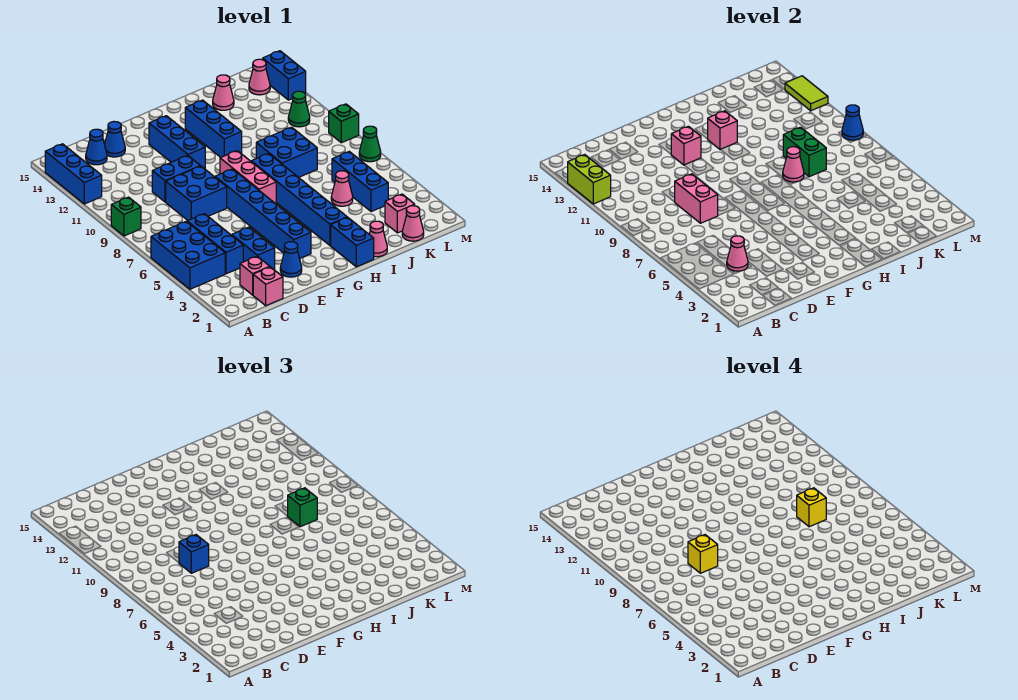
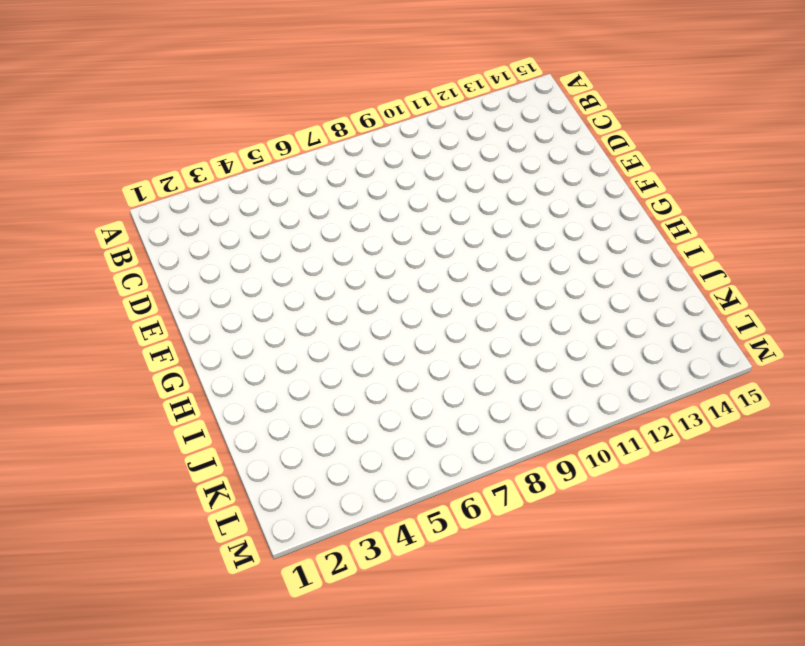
none -> blue brick A4:B6 level 1
none -> green brick A9 level 1
none -> blue brick A12:A14 level 1
none -> pink brick C1 level 1

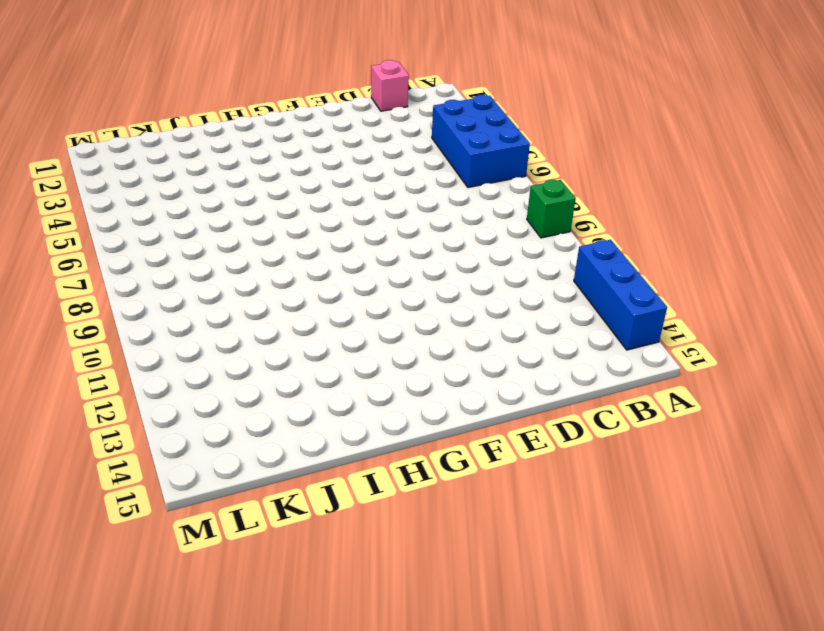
none -> pink brick C2 level 1
none -> blue brick C4:C6 level 1
none -> blue cone C14 level 1
none -> blue brick D3:D4 level 1

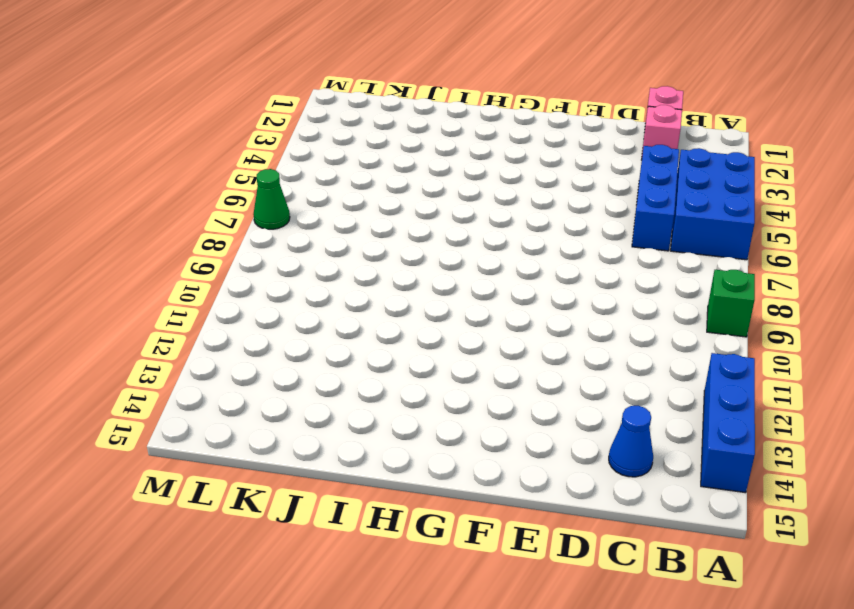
none -> blue brick D3:D4 level 1
none -> blue brick D8:E9 level 1
none -> blue brick D10:E10 level 1
none -> blue cone D14 level 1

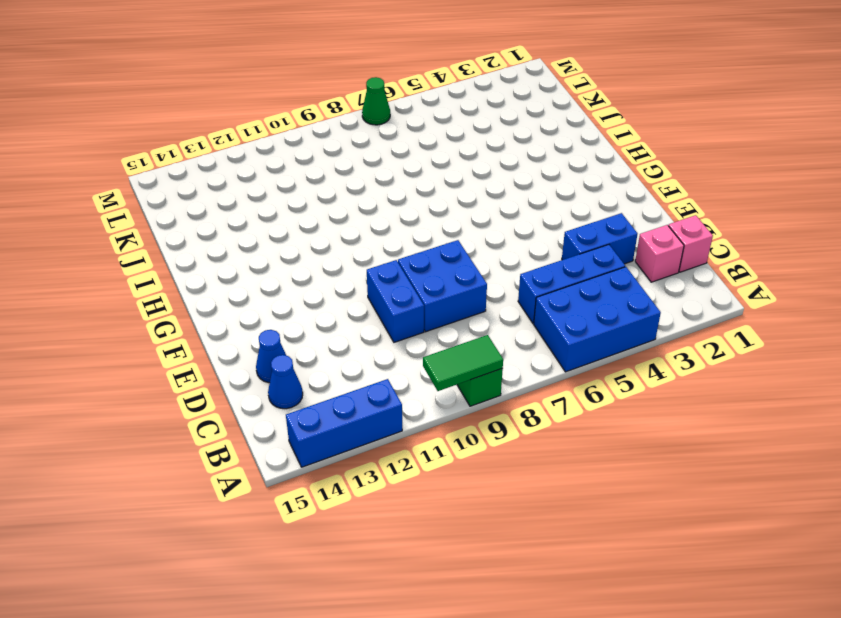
green tile A9:A10 level 2 -> none
none -> blue cone E2 level 1
none -> blue brick F3:F8 level 1
none -> blue brick F11:F13 level 1
none -> pink brick G7:G9 level 1

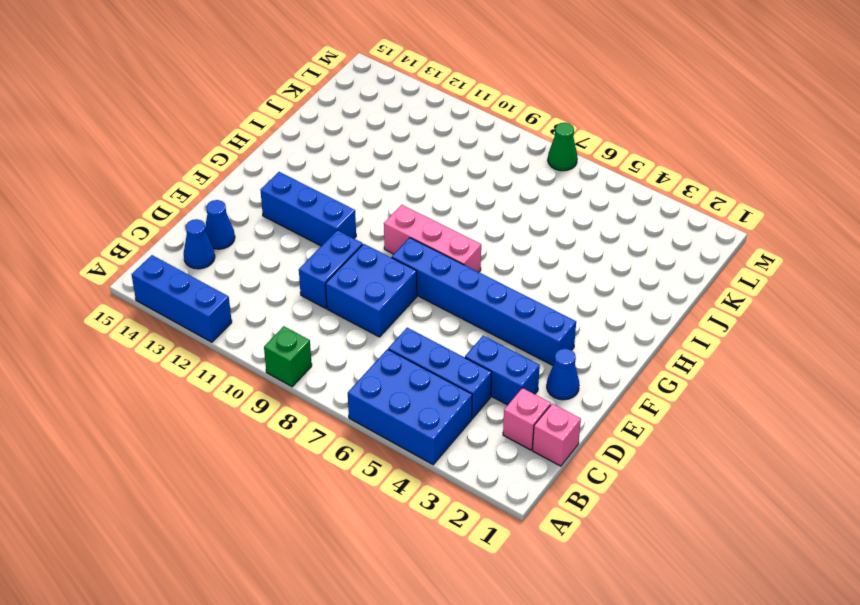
none -> blue brick H1:H2 level 1
none -> blue brick H3:H8 level 1
none -> blue brick H11:H13 level 1
none -> pink cone I1 level 1

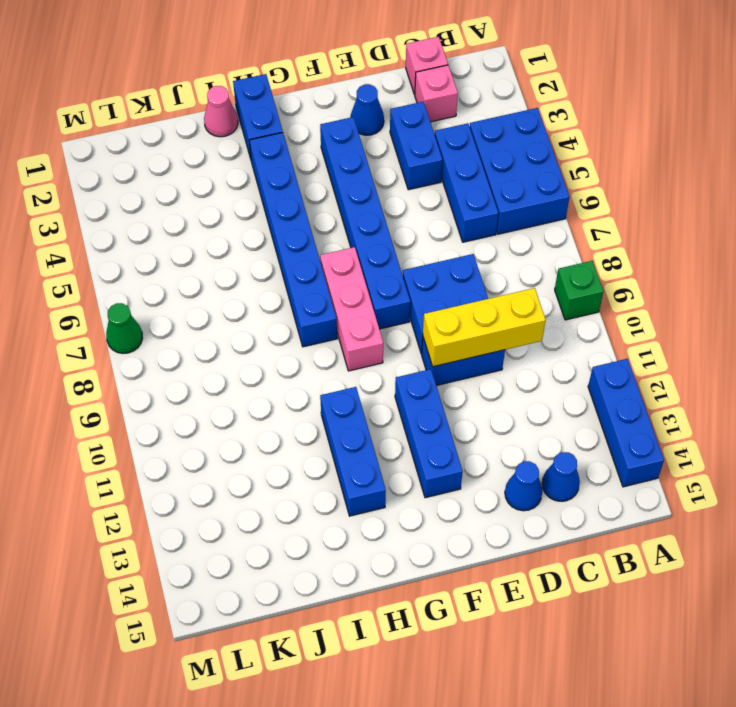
yellow brick C10:E10 level 2 -> none
none -> blue brick I8:J9 level 1
none -> pink cone J5 level 1
none -> pink cone J14 level 1
none -> pink cone K1 level 1

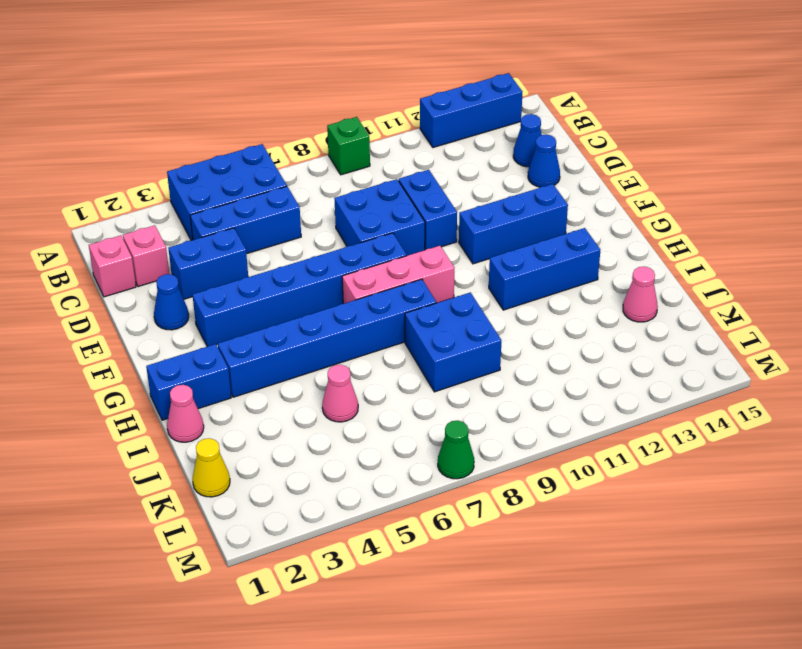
yellow cone K1 level 1 -> pink cone K1 level 1
none -> pink brick K2 level 1
none -> blue brick K4:K6 level 1
none -> green cone L11 level 1
none -> pink cone L14 level 1

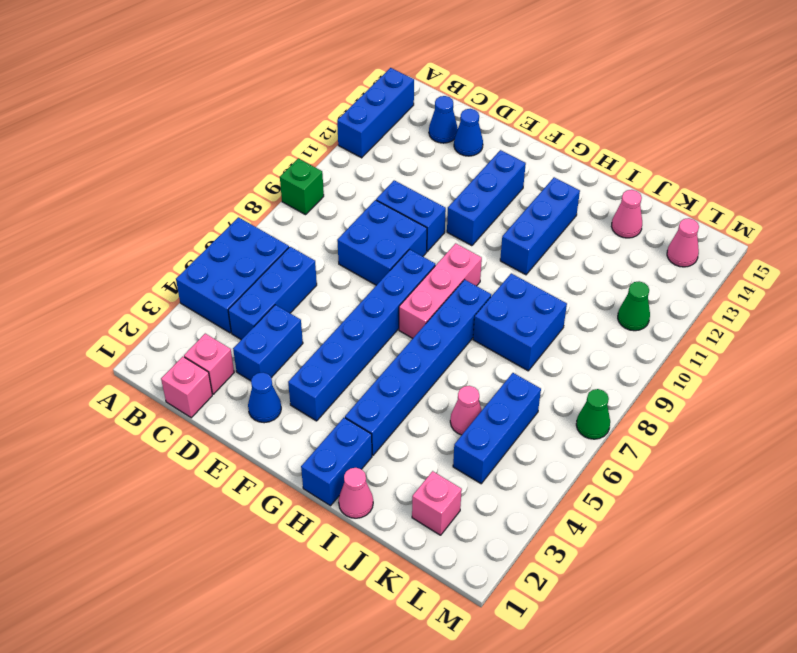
none -> pink cone K1 level 1
none -> green brick M9 level 1
none -> blue brick M13:M14 level 1
none -> lime brick A12:A13 level 2

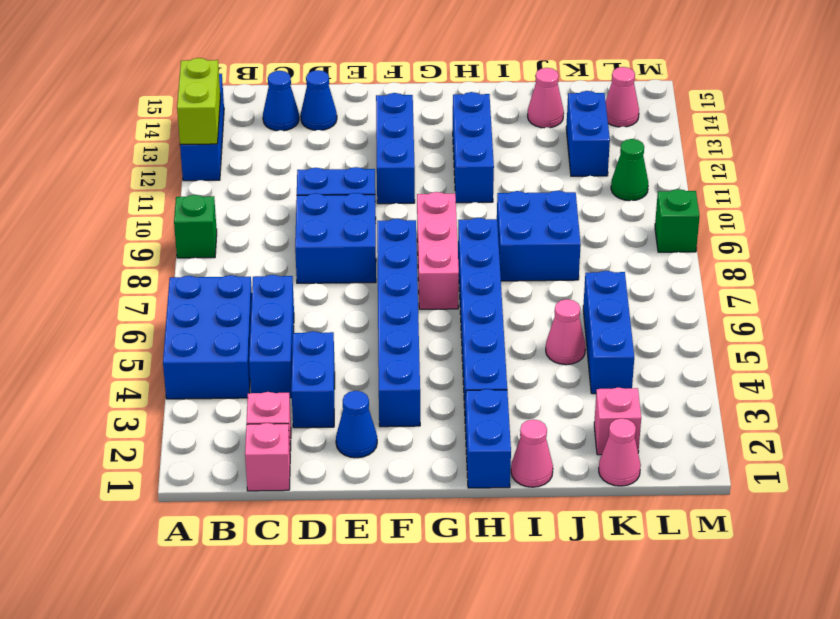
blue brick K12:K13 level 1 -> blue brick M13:M14 level 1
none -> green cone M7 level 1
none -> pink cone C4 level 2
none -> pink brick D8:D9 level 2
none -> pink brick F12 level 2

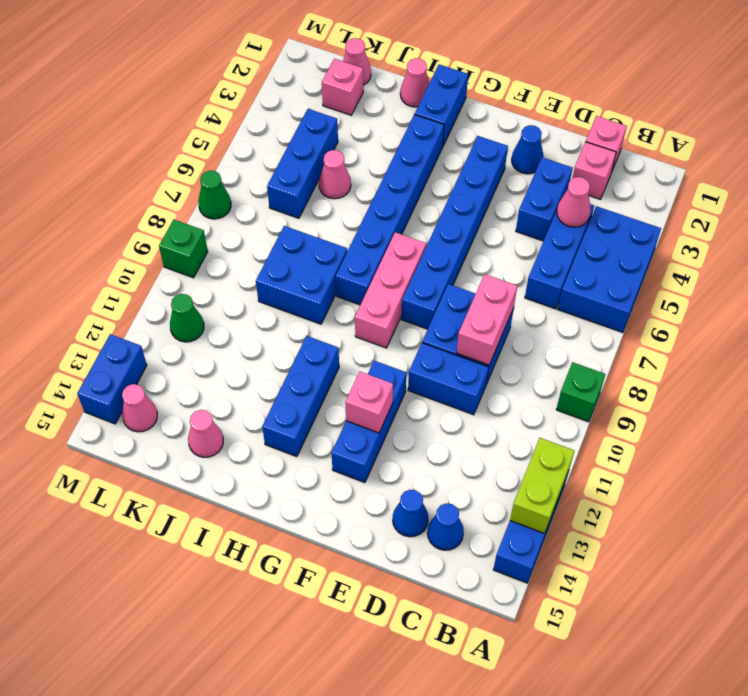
none -> pink brick H12 level 2
none -> pink cone I8 level 2
none -> green brick J8:J9 level 2
none -> blue cone M9 level 2

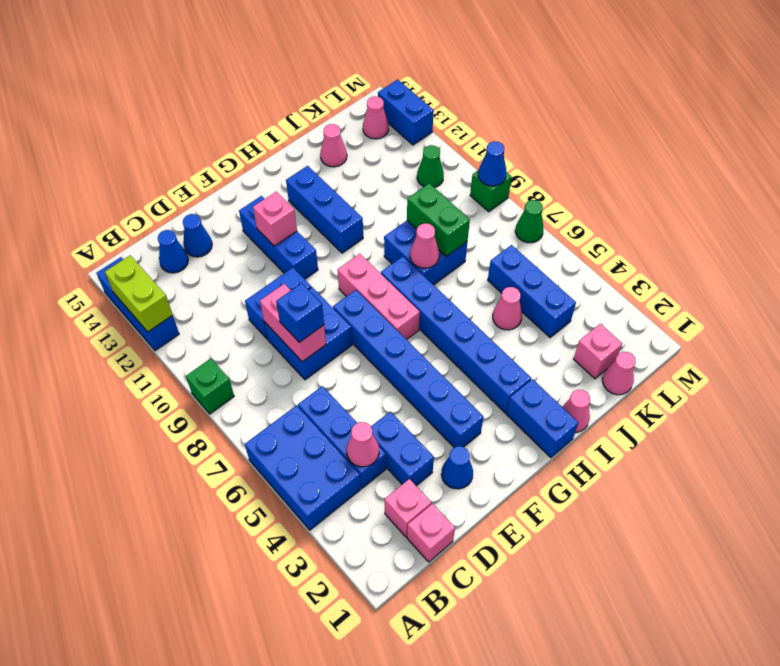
none -> pink brick H12 level 2
none -> lime tile M12:M13 level 2
none -> green brick J8 level 3
none -> yellow brick D8 level 4

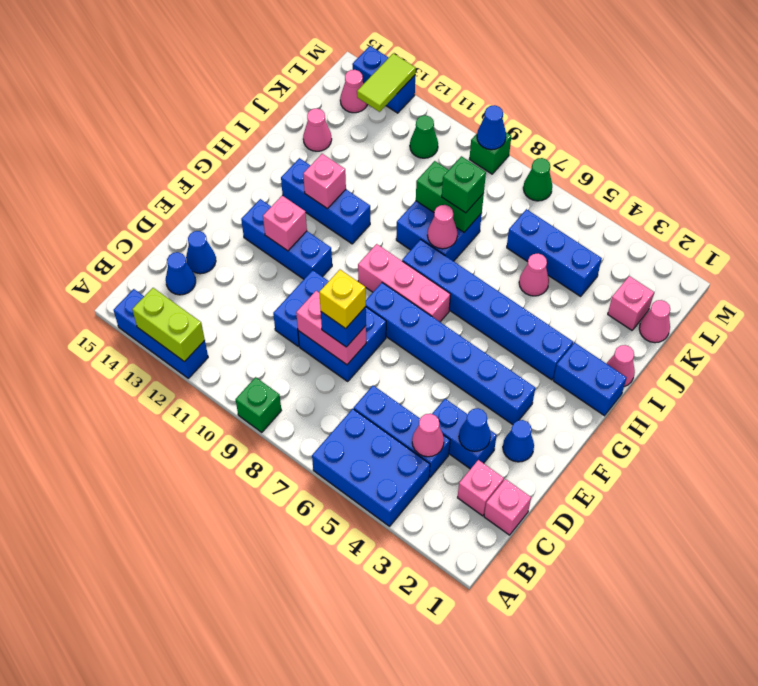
blue cone D3 level 2 -> none
lime tile L13:M13 level 2 -> lime tile M12:M13 level 2
none -> yellow brick J8 level 4

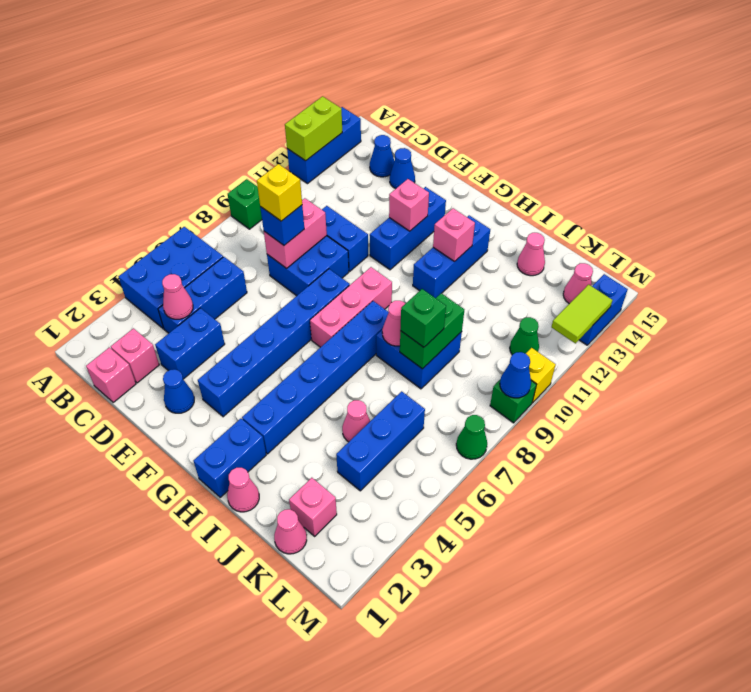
yellow brick M10 level 1 -> yellow brick J8 level 4

